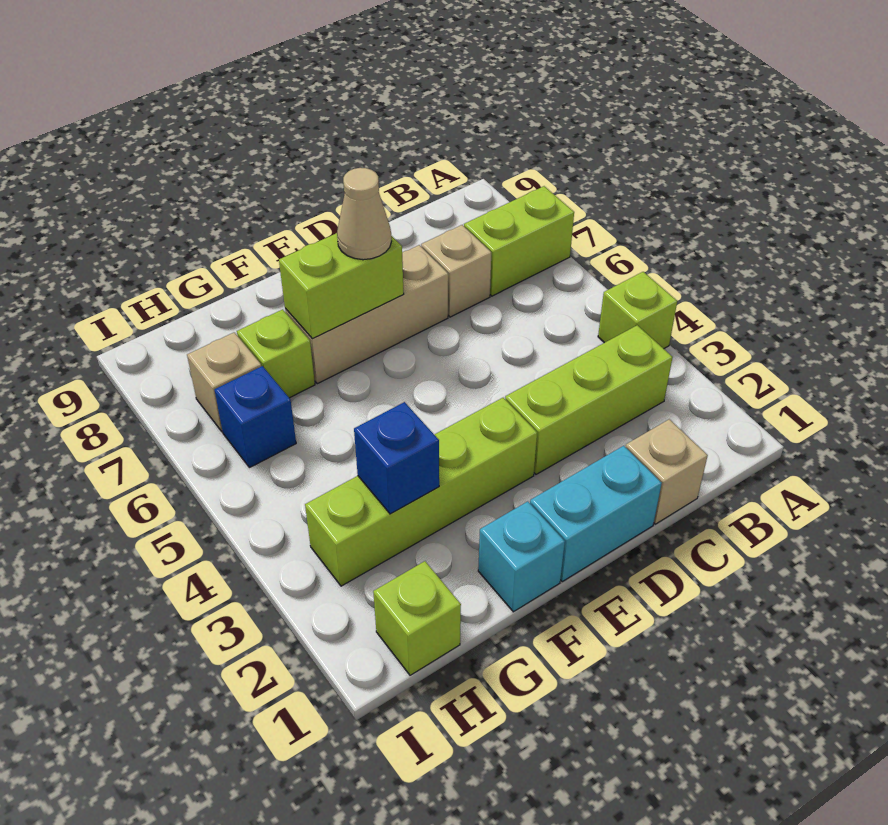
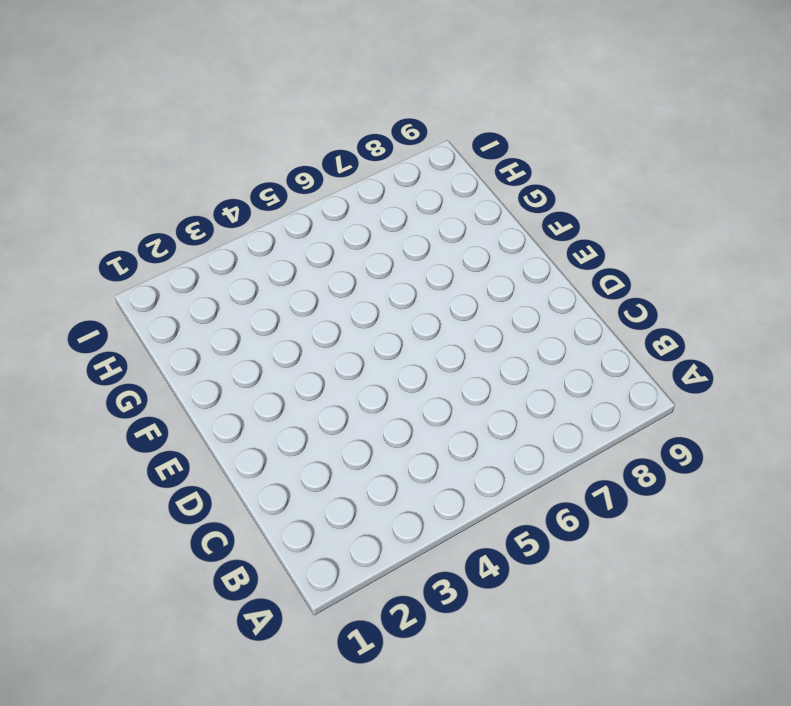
none -> lime brick A4 level 1
none -> lime brick A7:B7 level 1
none -> lime brick B3:D3 level 1

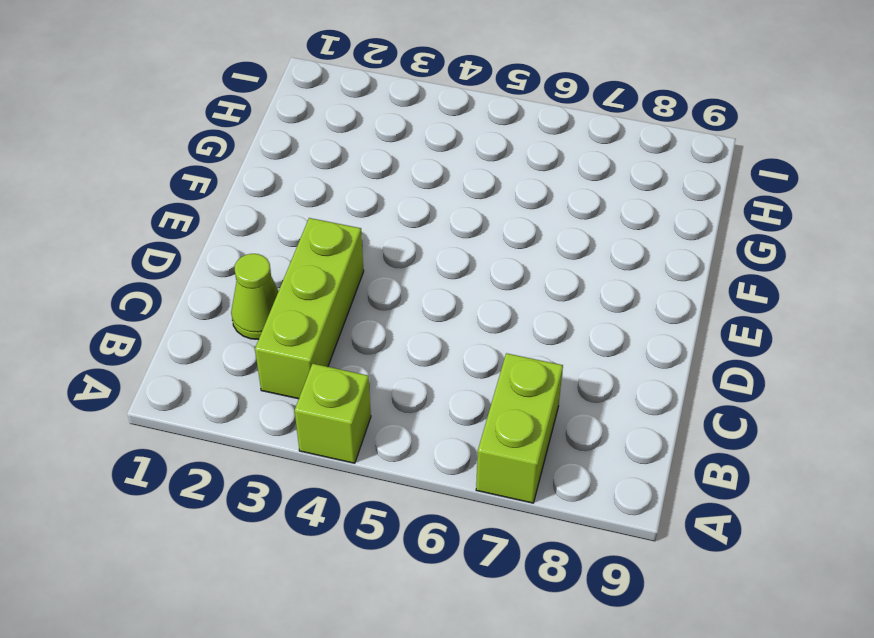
lime cone C2 level 1 -> none
none -> tan brick C1 level 1
none -> tan brick C7 level 1
none -> cyan brick D1:E1 level 1

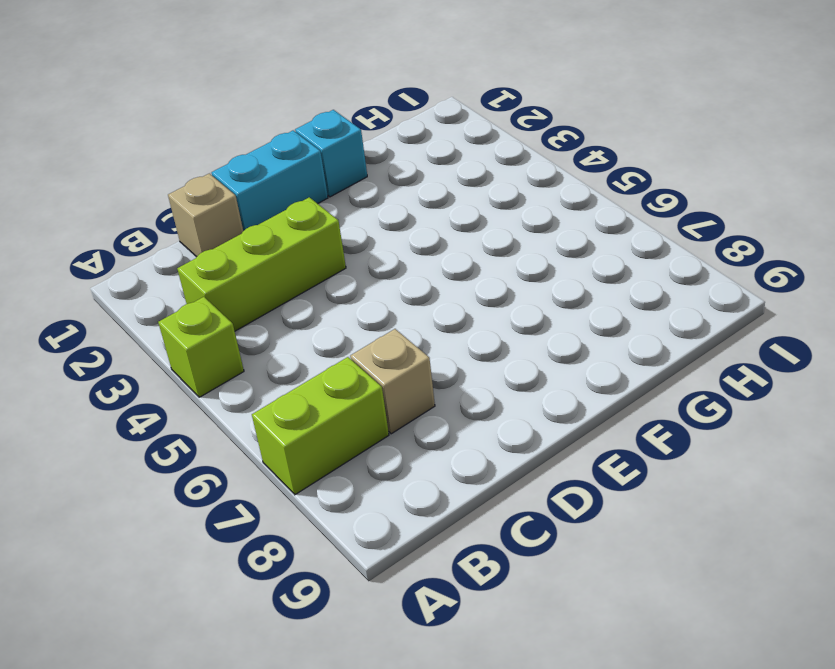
none -> tan brick D7:F7 level 1
none -> lime brick E3:H3 level 1
none -> lime brick G7 level 1

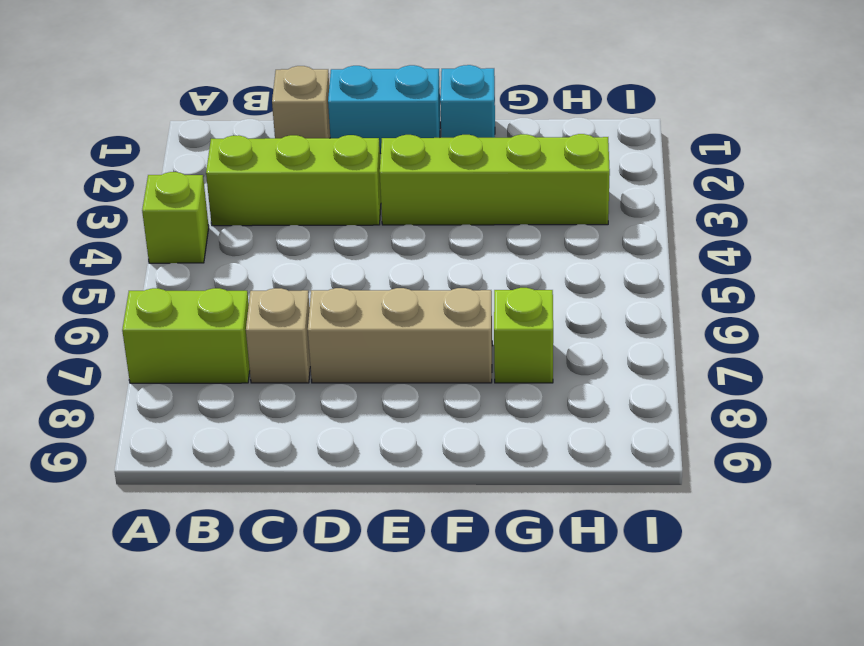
none -> lime brick H1 level 1
none -> blue brick H6 level 1
none -> tan brick H7 level 1

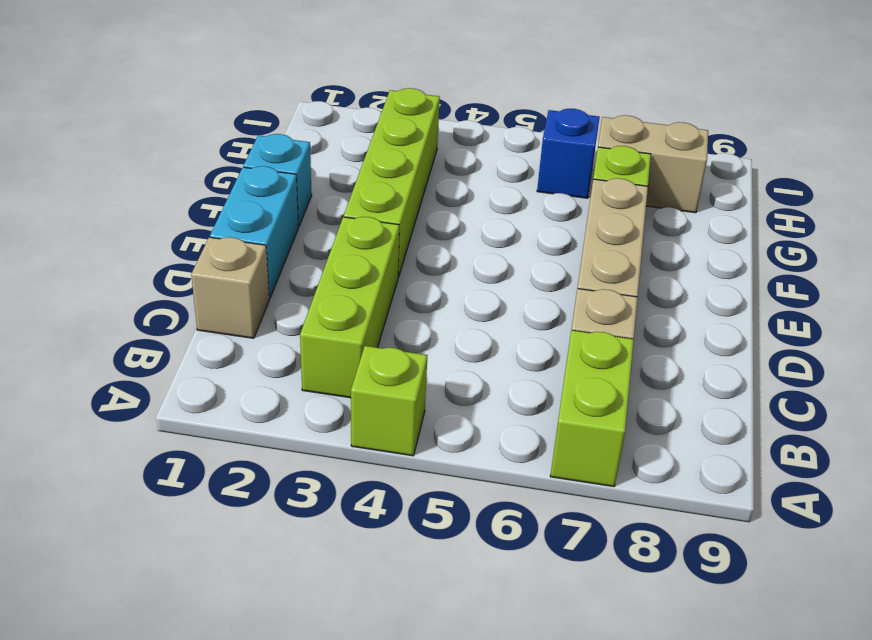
tan brick H7:H8 level 1 -> tan brick H7 level 1
none -> lime brick H1 level 1
none -> lime brick E7:F7 level 2
none -> blue brick G3 level 2

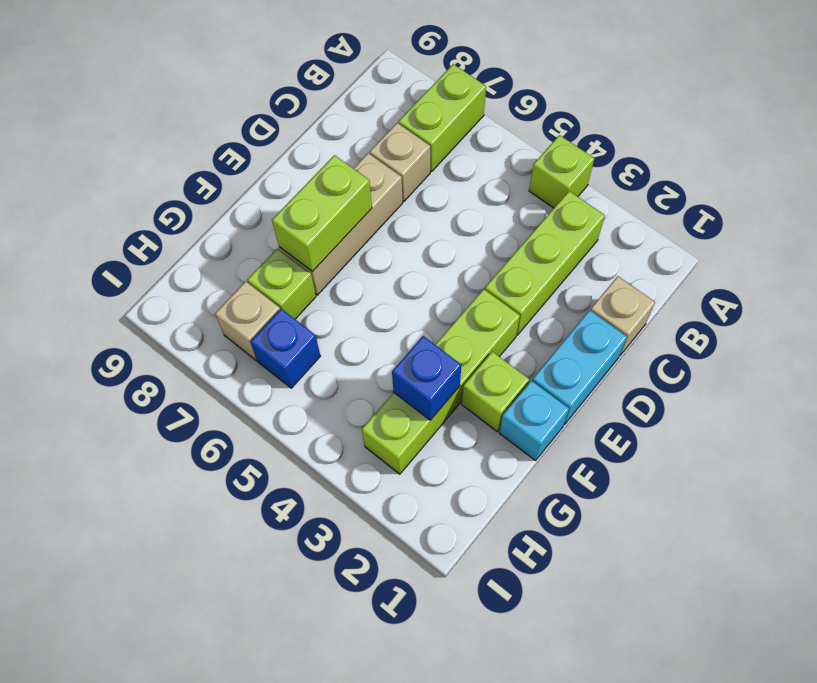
lime brick F2 level 1 -> lime brick H1 level 1
none -> tan cone E7 level 3

